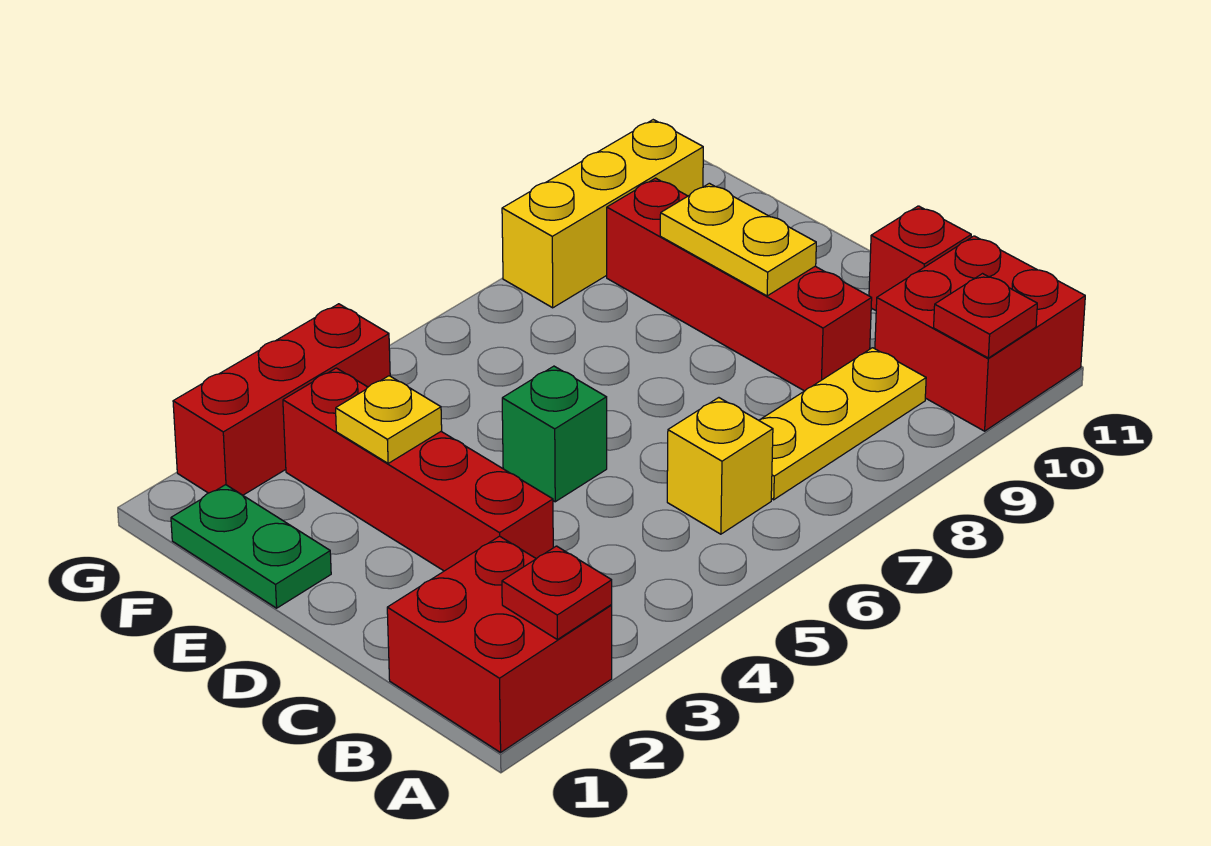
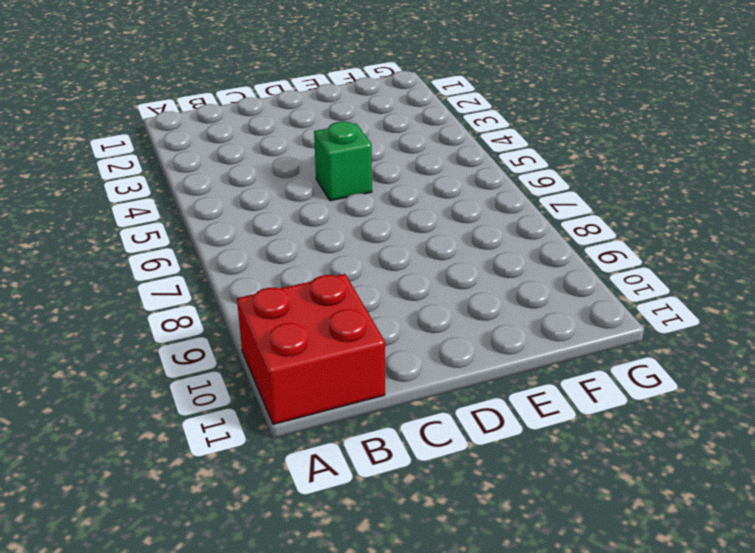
none -> red brick A1:B2 level 1
none -> yellow brick B6 level 1
none -> yellow plate B7:B9 level 1

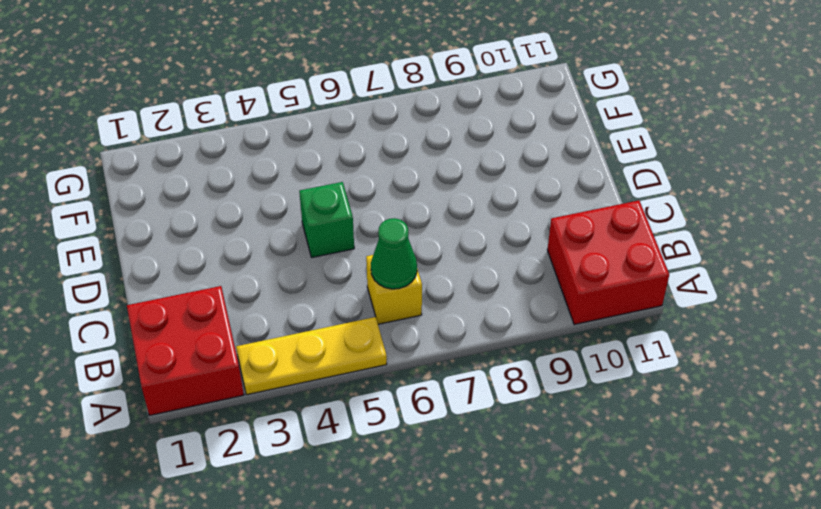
yellow plate A3:A5 level 1 -> yellow plate B7:B9 level 1
green cone B6 level 2 -> none
none -> red brick C3:F3 level 1
none -> red brick C9:F9 level 1
none -> red brick C11 level 1

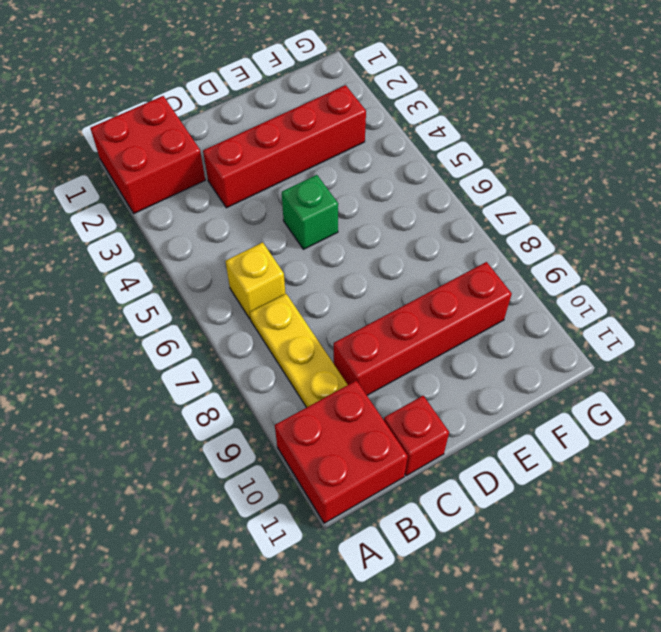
none -> green plate E1:F1 level 1
none -> red brick G2:G4 level 1
none -> yellow brick G8:G10 level 1

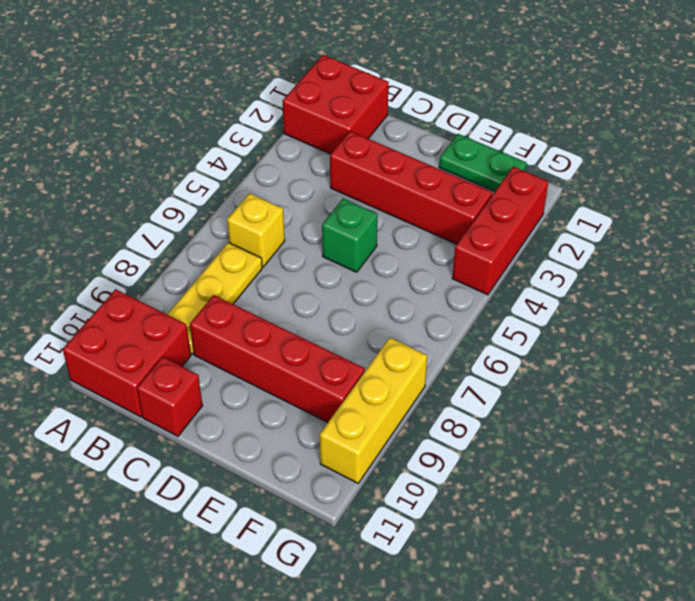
none -> red plate A2 level 2
none -> red plate A10 level 2
none -> yellow plate D9:E9 level 2

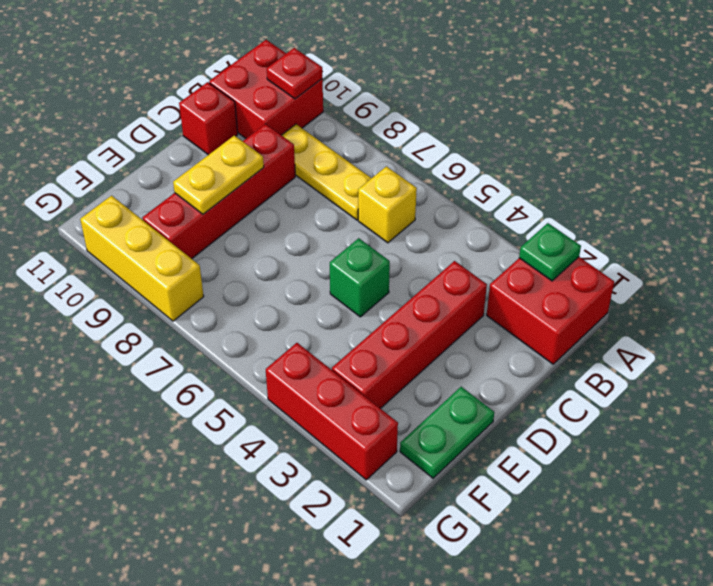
green plate A2 level 2 -> red plate A2 level 2
none -> yellow plate E3 level 2

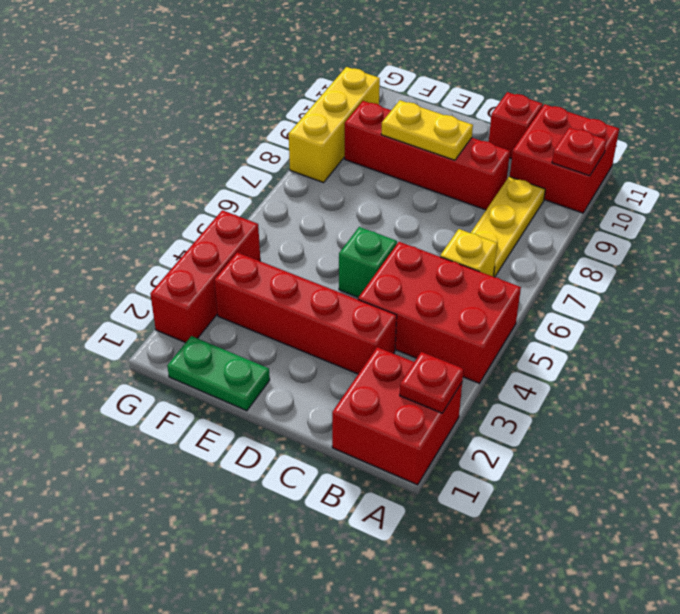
red brick A4:C5 level 1 -> none
none -> yellow plate E3 level 2

